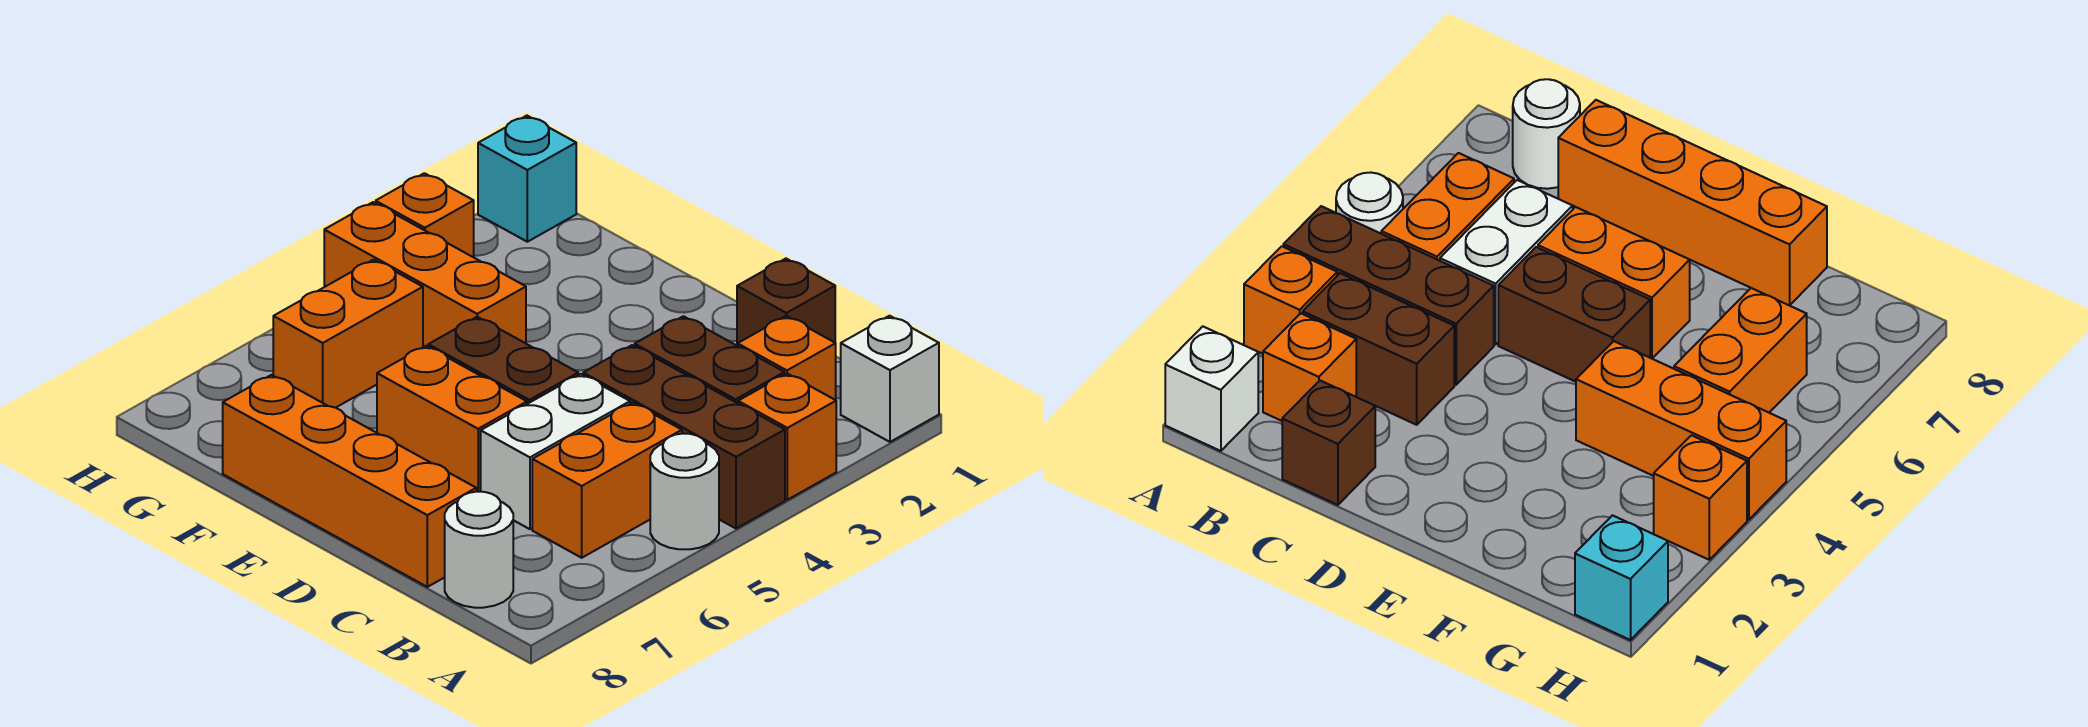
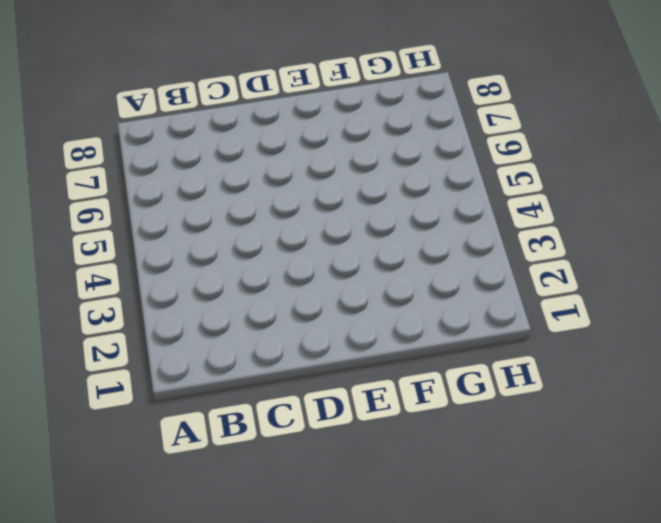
none -> white brick A1 level 1
none -> orange brick A3 level 1
none -> brown brick A4:C4 level 1

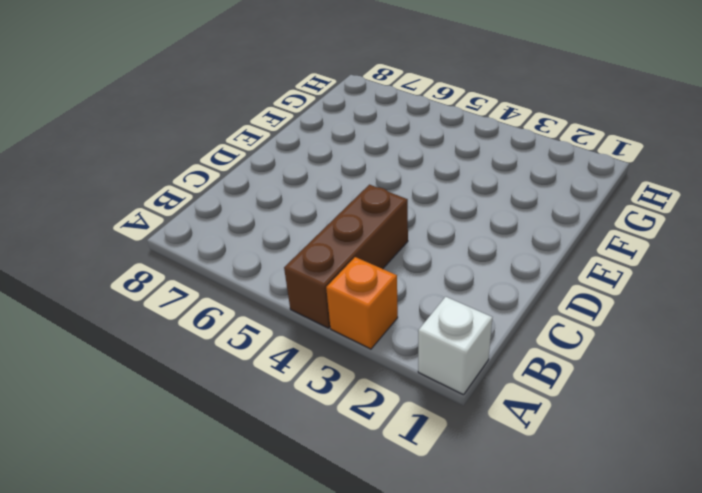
none -> white round brick A5 level 1
none -> orange brick B2 level 1
none -> brown brick B3:C3 level 1

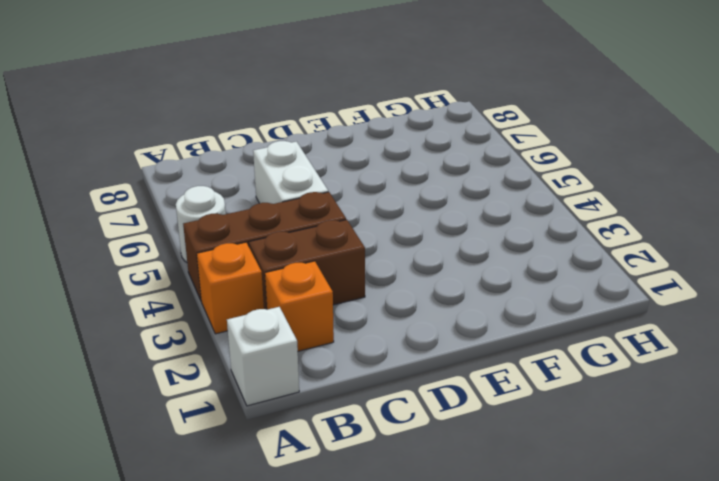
none -> orange brick B5:B6 level 1
none -> white round brick B8 level 1
none -> brown brick C1 level 1

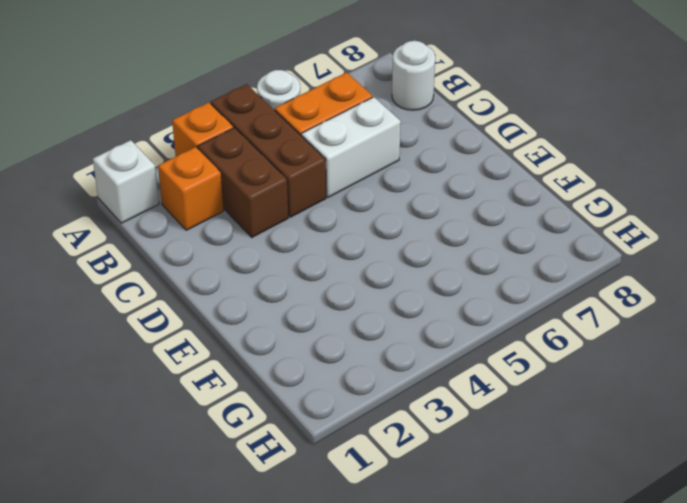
none -> brown brick C1 level 1
none -> orange brick C8:F8 level 1
none -> brown brick D5:E5 level 1

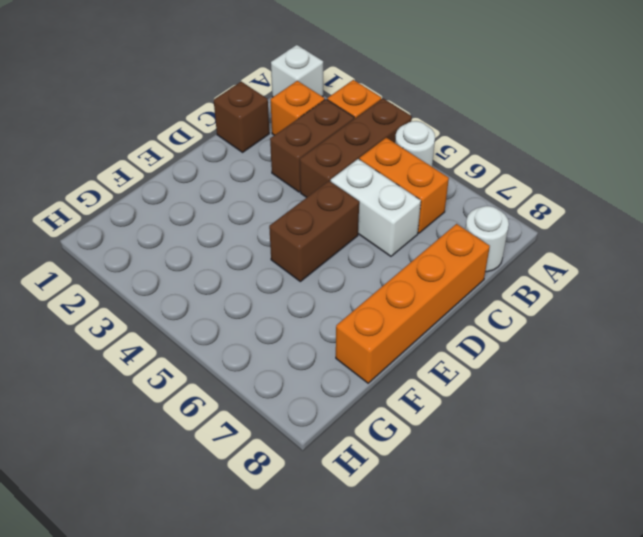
none -> orange brick D6:E6 level 1
none -> orange brick F4:H4 level 1
none -> orange brick G5:G6 level 1

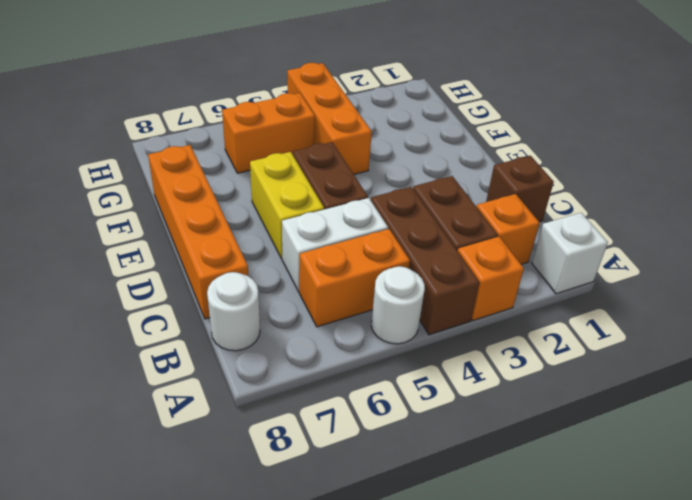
yellow brick D6:E6 level 1 -> orange brick D6:E6 level 1
none -> cyan brick H1 level 1
none -> orange brick H3 level 1

